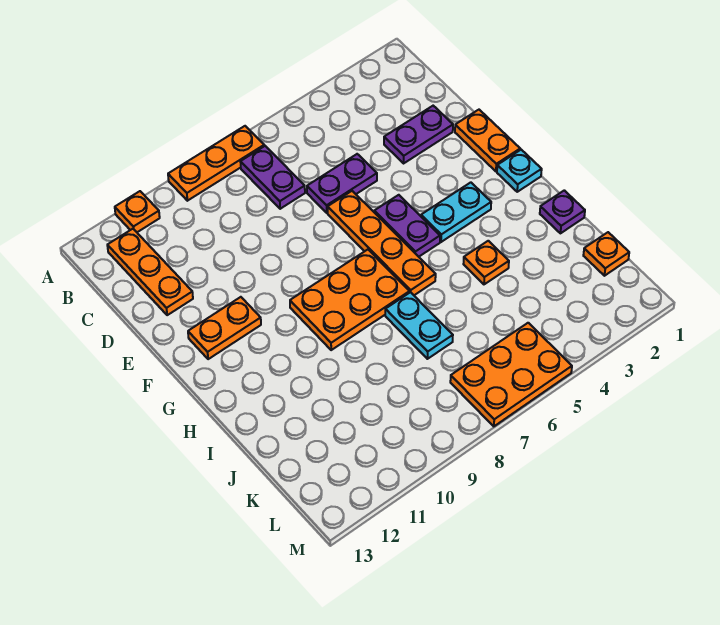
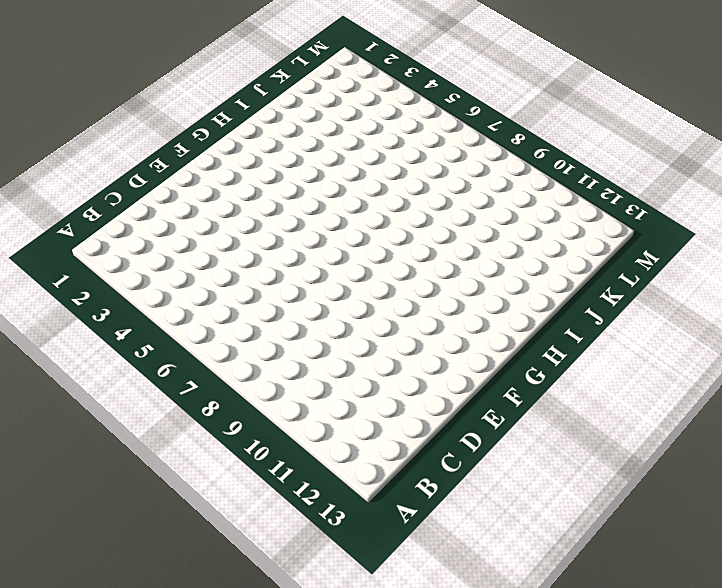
none -> orange plate A7:A9 level 1
none -> orange plate A11 level 1
none -> purple plate B7:C7 level 1

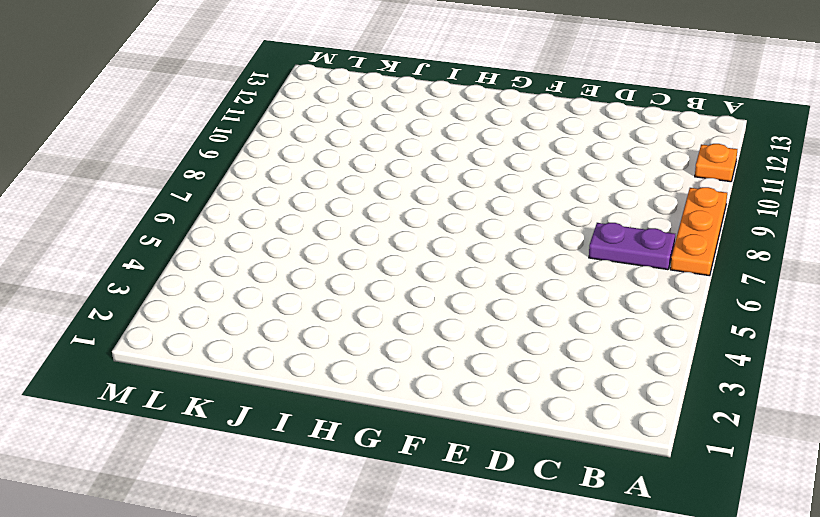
none -> orange plate B12:D12 level 1
none -> purple plate D2:D3 level 1
none -> purple plate D5:D6 level 1

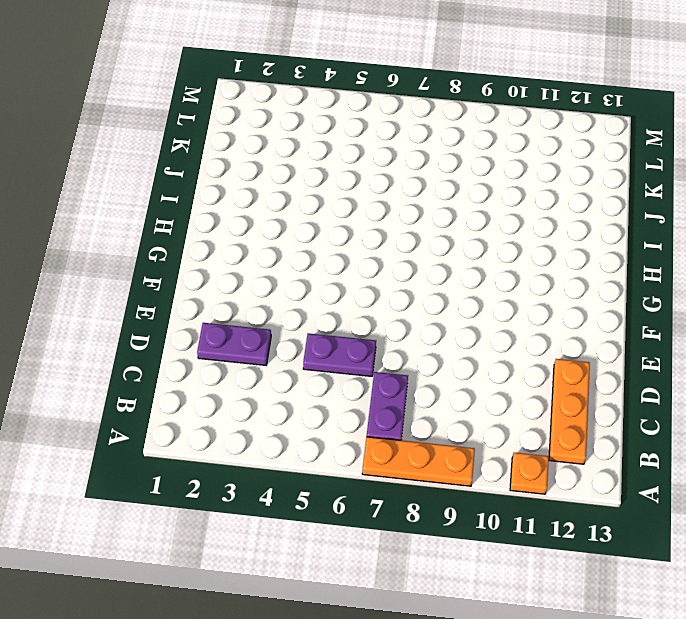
none -> orange plate E1:F1 level 1
none -> orange plate E6:H6 level 1
none -> purple plate F5:G5 level 1

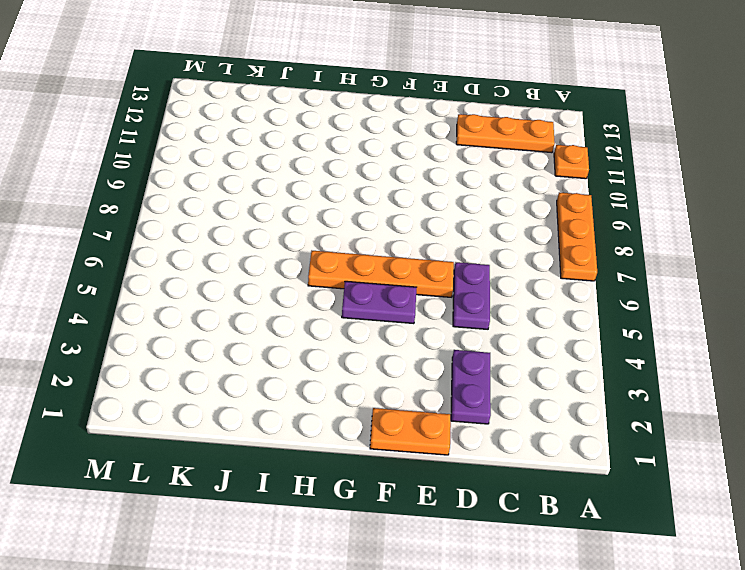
none -> purple plate B7:C7 level 1
none -> orange plate F11:F12 level 1
none -> cyan plate G1 level 1

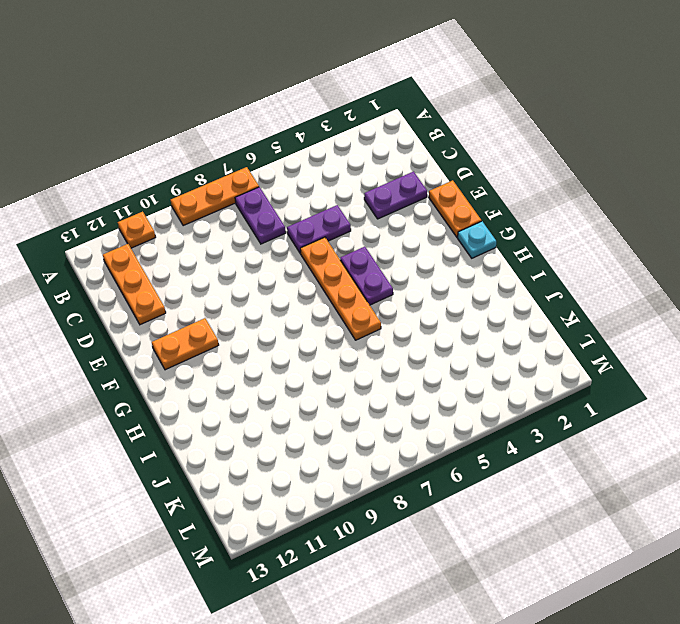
none -> cyan plate G3:G4 level 1
none -> orange plate G7:H9 level 1
none -> purple plate I1 level 1

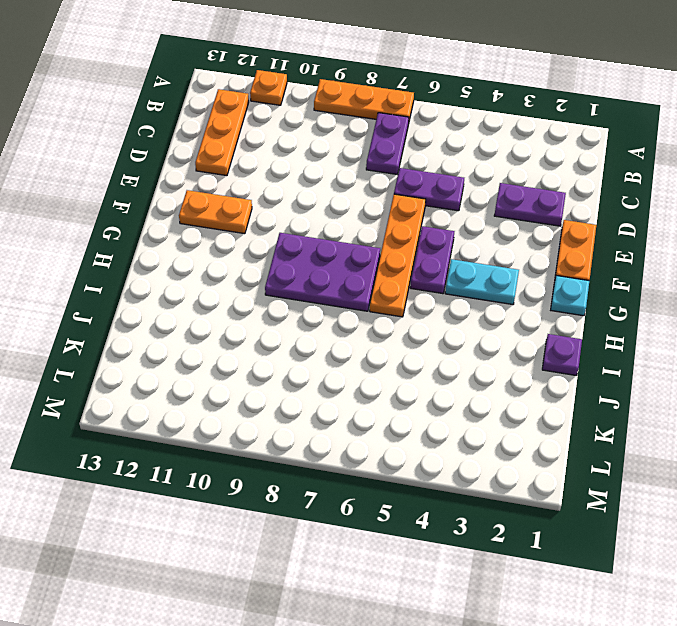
purple plate G7:H9 level 1 -> orange plate G7:H9 level 1
none -> orange plate I4 level 1
none -> cyan plate I7:J7 level 1
none -> orange plate K1 level 1

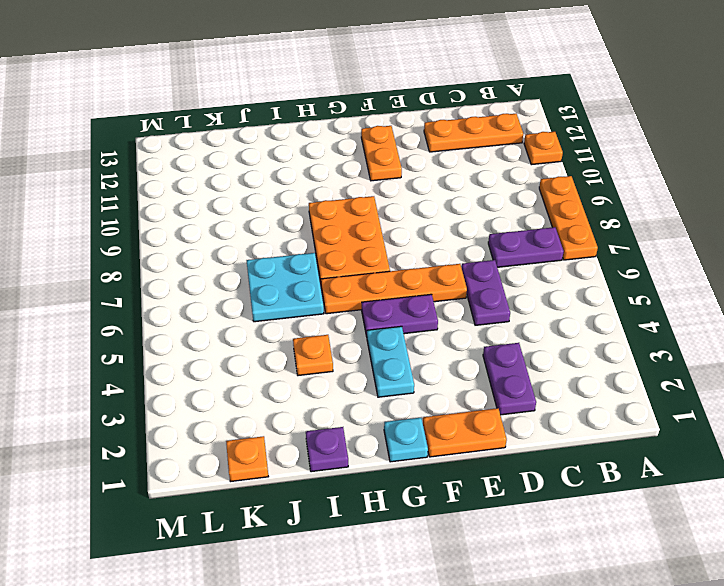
cyan plate I6:J7 level 1 -> cyan plate I7:J7 level 1
none -> orange plate L5:M7 level 1

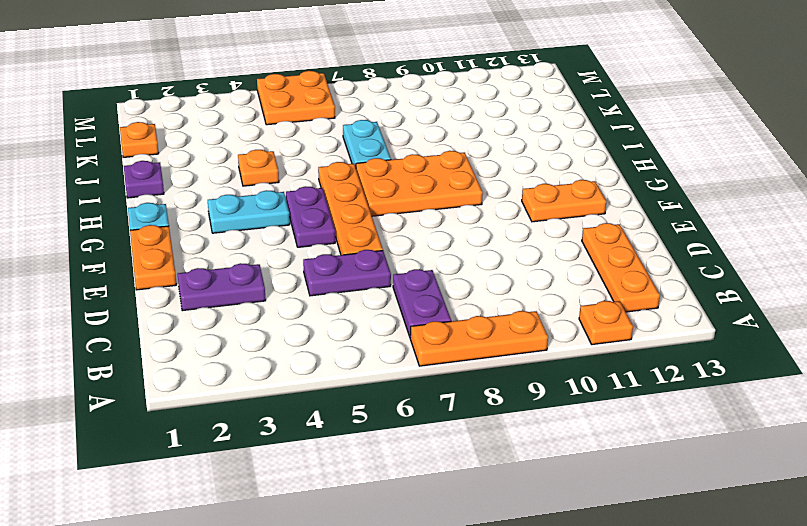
orange plate L5:M6 level 1 -> orange plate L5:M7 level 1

